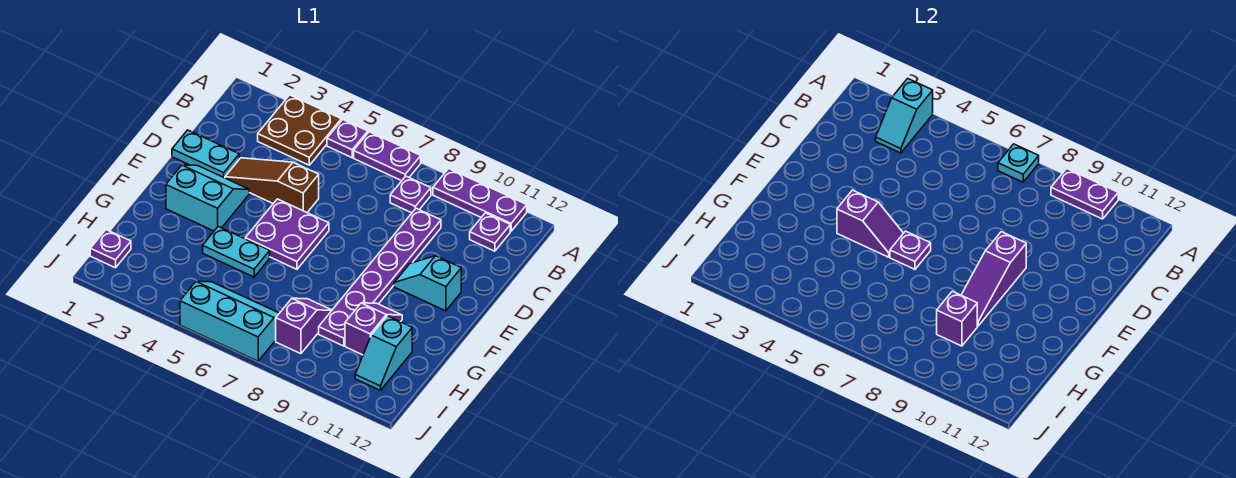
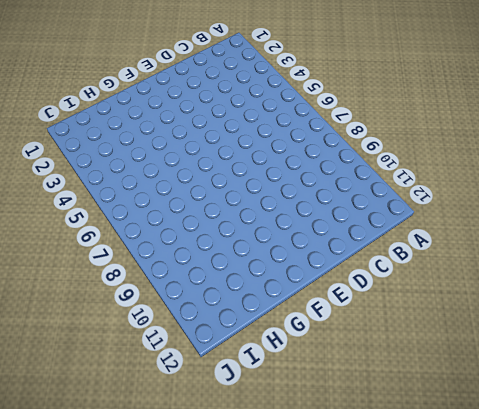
none -> brown plate A3:B4 level 1
none -> purple plate A5 level 1
none -> purple plate A6:A7 level 1

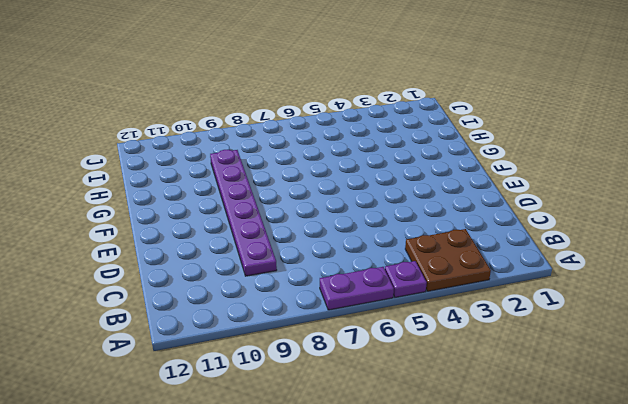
none -> purple plate A9:A11 level 1
none -> purple plate B8 level 1
none -> purple plate B11 level 1

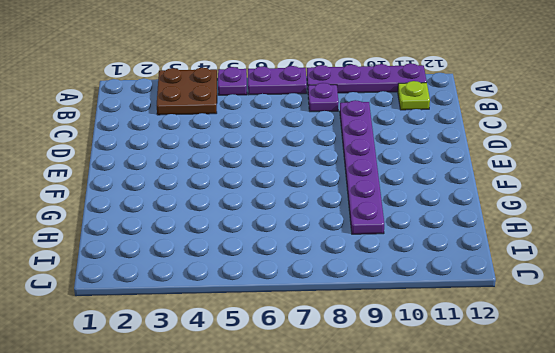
purple plate A8:A11 level 1 -> purple plate A9:A11 level 1
lime plate B11 level 1 -> purple plate B11 level 1
none -> cyan plate D1:D2 level 1
none -> brown slope D3:D5 level 1 top 5
none -> cyan slope E2:F3 level 1 top F

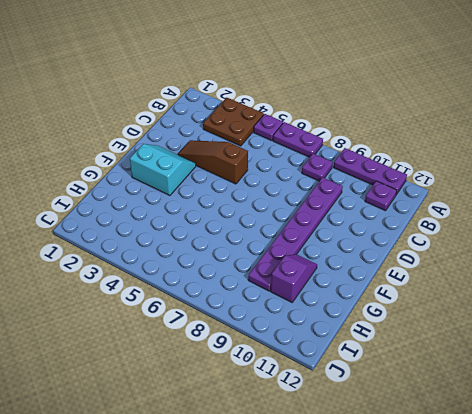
none -> cyan plate D1:D2 level 1
none -> purple plate E5:F6 level 1
none -> cyan slope E10:E11 level 1 top 11

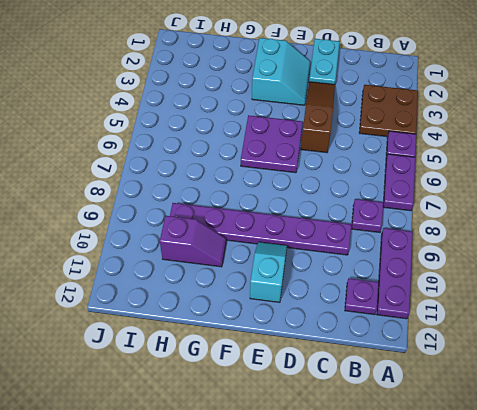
none -> cyan plate G4:G5 level 1
none -> purple slope H8:I8 level 1 top I
none -> cyan slope H11:I11 level 1 top H

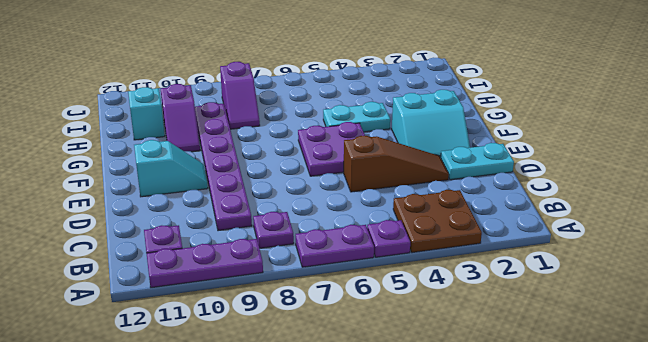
none -> purple plate I1 level 1
none -> cyan slope I5:J7 level 1 top J
none -> cyan slope A3:B3 level 2 top A

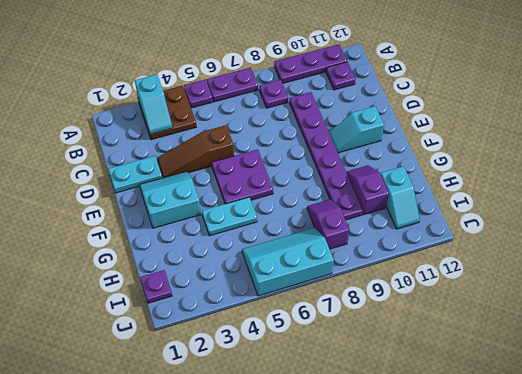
none -> cyan plate A7 level 2
none -> purple plate A9:A10 level 2
none -> purple slope E9:G9 level 2 top E

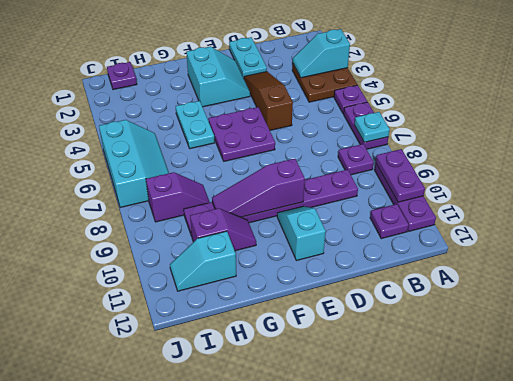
none -> purple slope F4:F5 level 2 top 4
none -> purple plate F6 level 2
none -> purple brick H9 level 2

